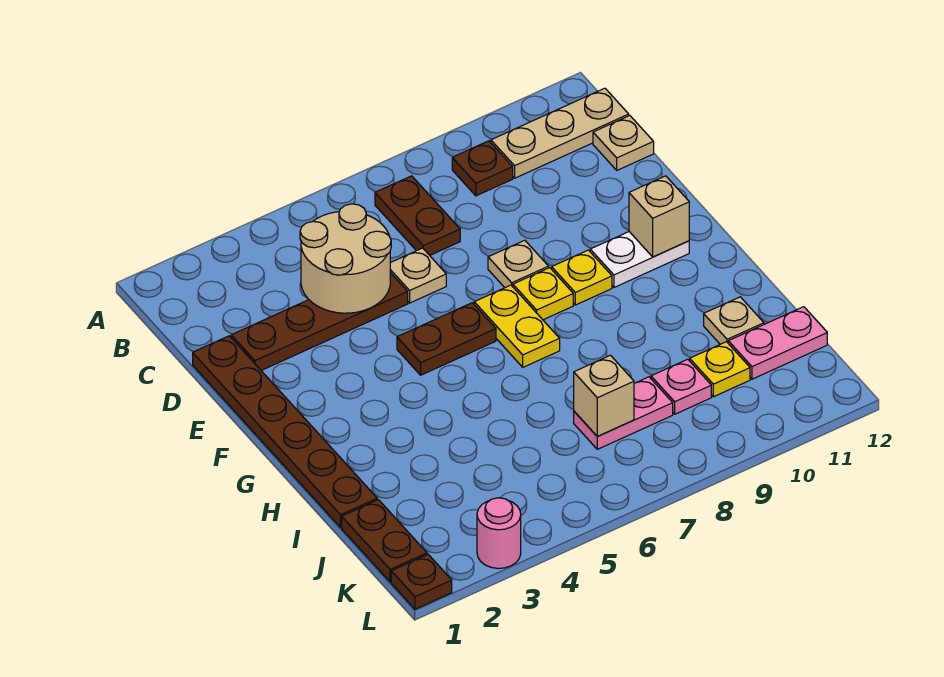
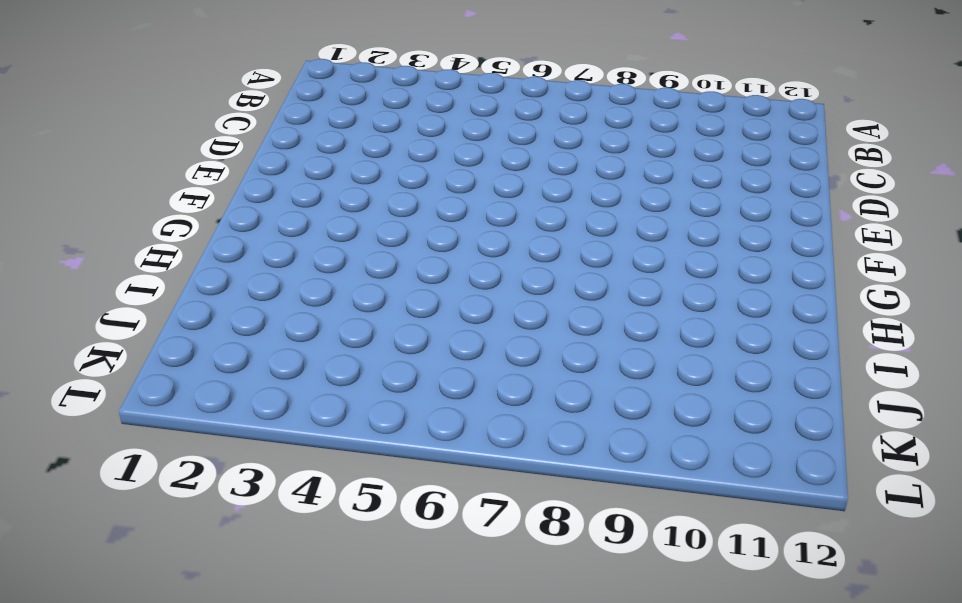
none -> brown plate B7:C7 level 1
none -> brown plate B9 level 1
none -> tan plate B10:B12 level 1

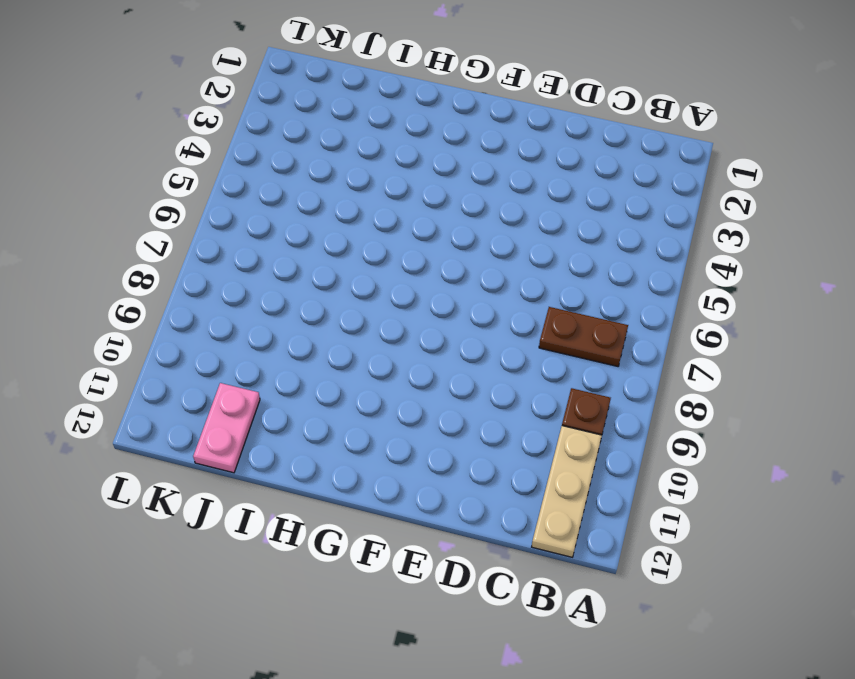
none -> tan plate C12 level 1
none -> brown plate D1:I1 level 1
none -> brown plate D2:D5 level 1

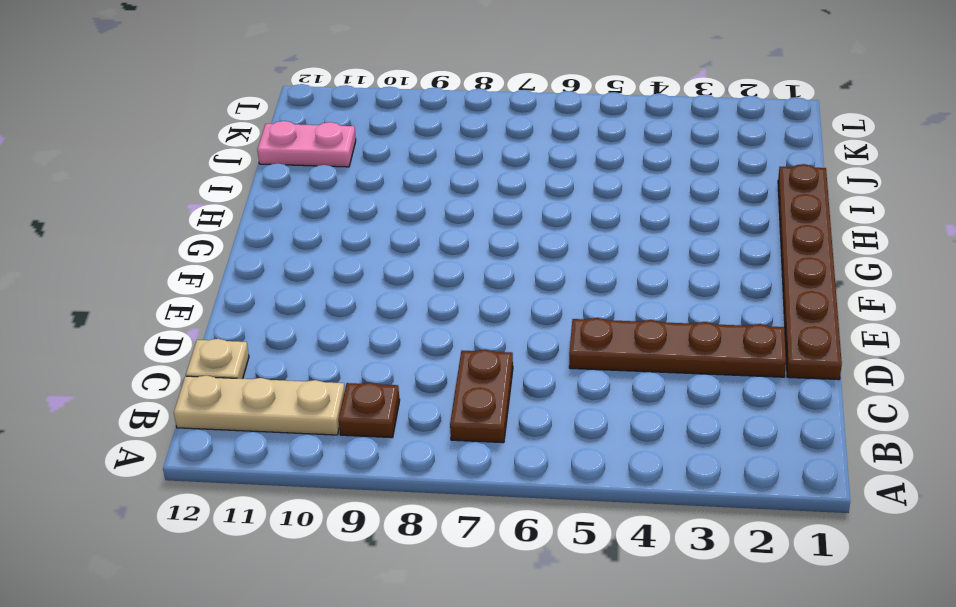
none -> tan plate D6 level 1
none -> tan plate E8 level 1
none -> brown plate F5:F6 level 1

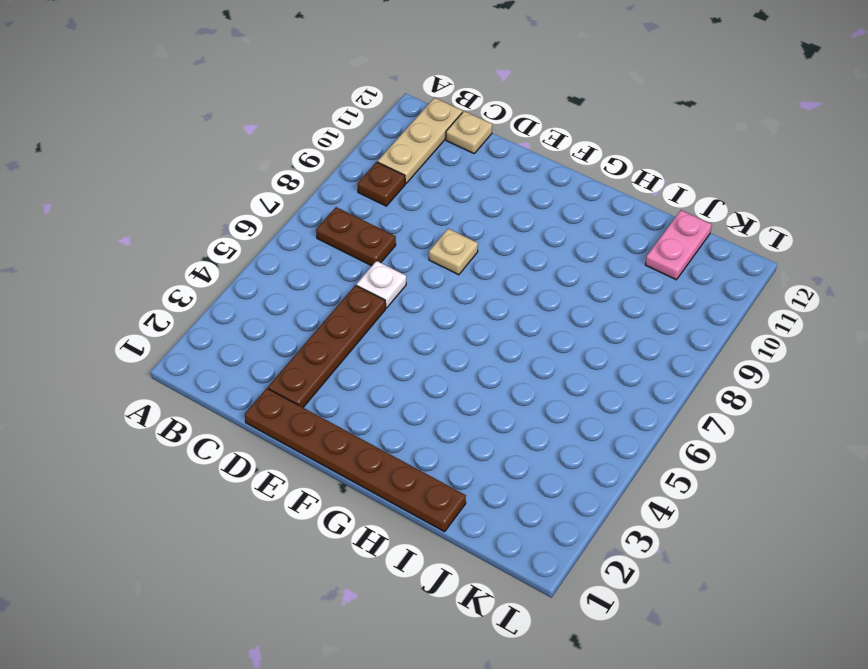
white plate D6 level 1 -> tan plate D6 level 1
none -> brown plate F5:F6 level 1
none -> yellow plate F7:G7 level 1
none -> yellow plate F8 level 1

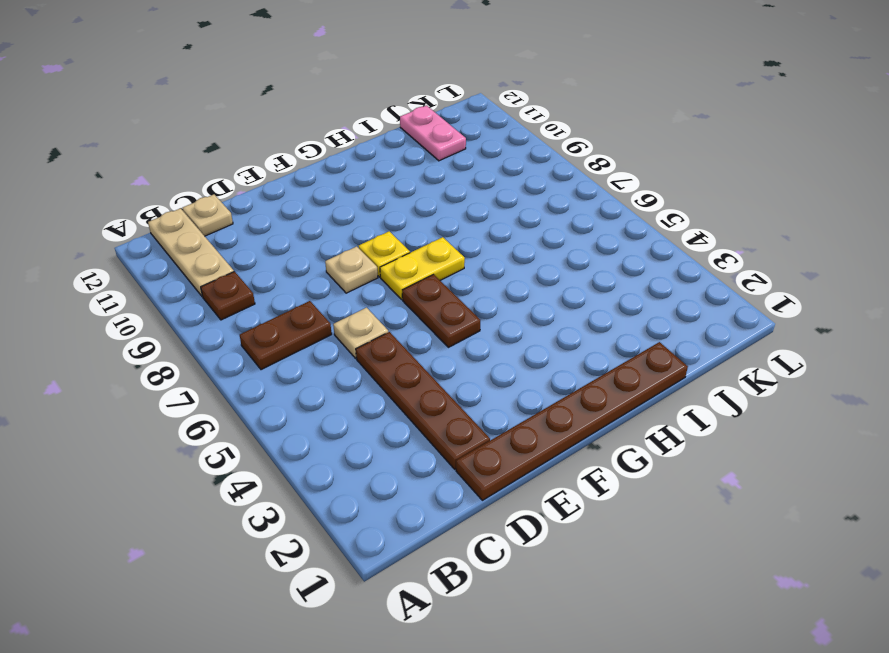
none -> yellow plate F9 level 1
none -> white plate F10:F11 level 1
none -> tan plate I11 level 1

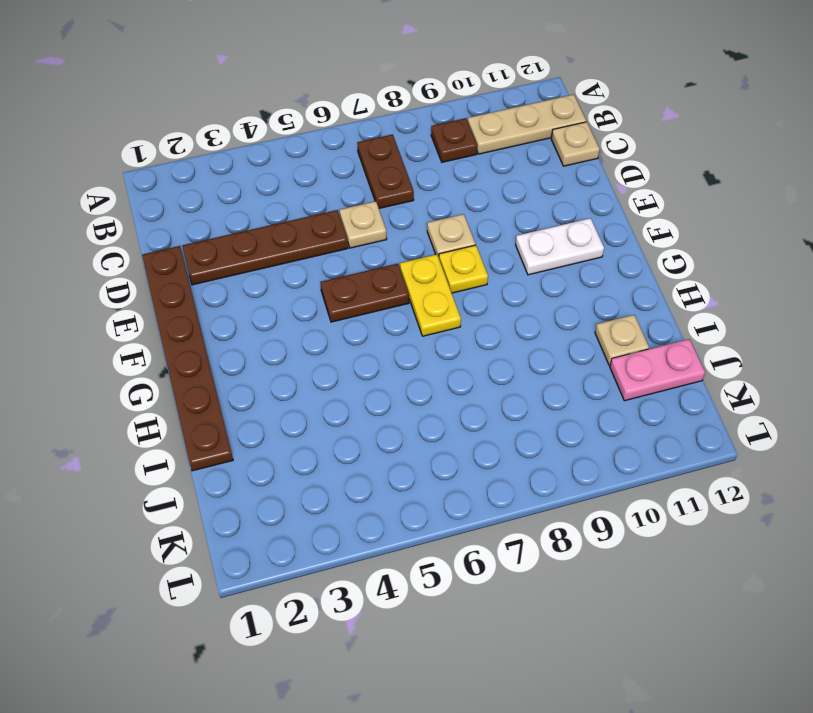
none -> yellow plate F9 level 1
none -> brown plate J1:K1 level 1
none -> pink plate J7:J8 level 1

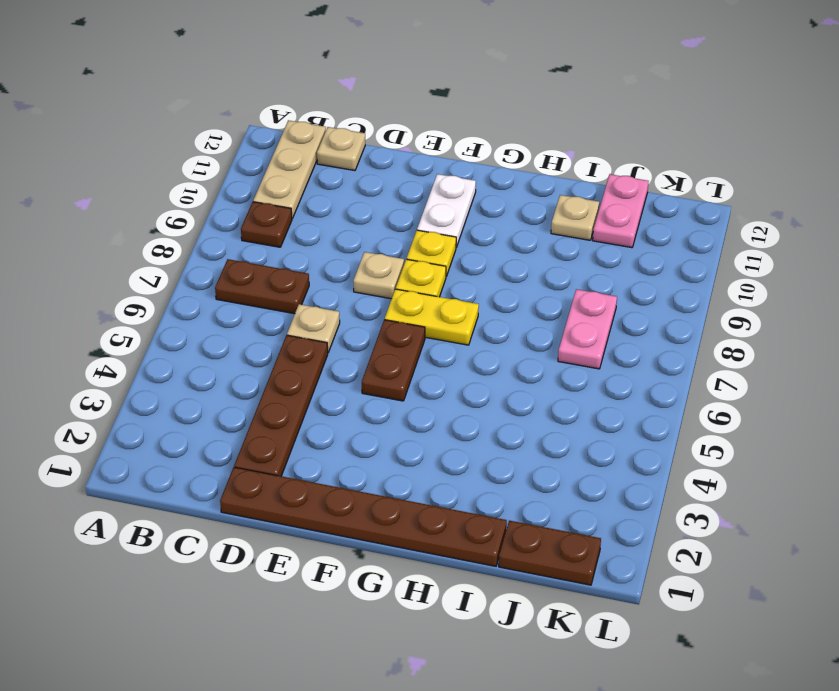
none -> pink plate J9 level 1
none -> yellow plate J10 level 1
none -> brown plate L1 level 1

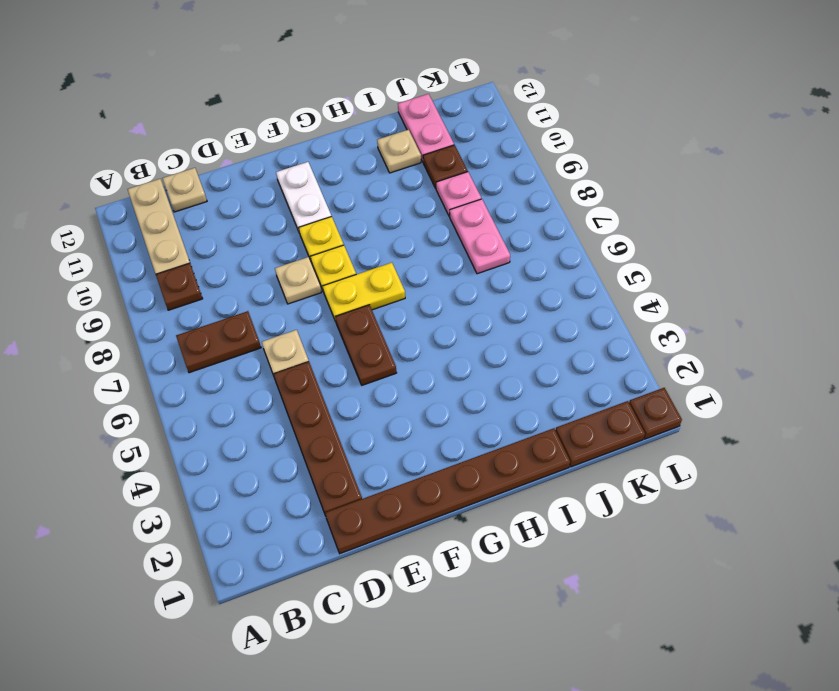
brown plate J10 level 1 -> yellow plate J10 level 1
none -> pink round brick L3 level 1
none -> tan round brick C4:D5 level 2
none -> tan brick F11 level 2

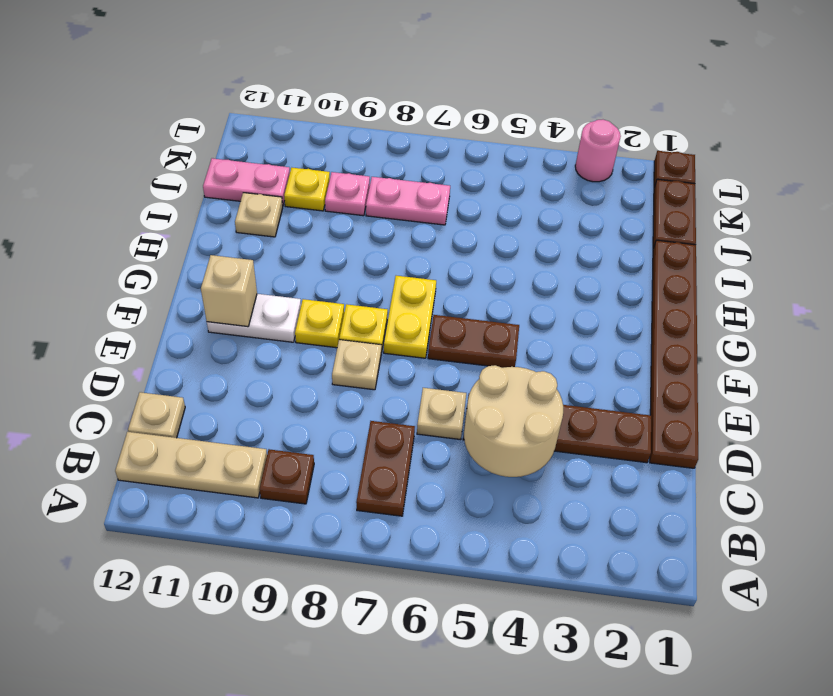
none -> tan brick J7 level 2

